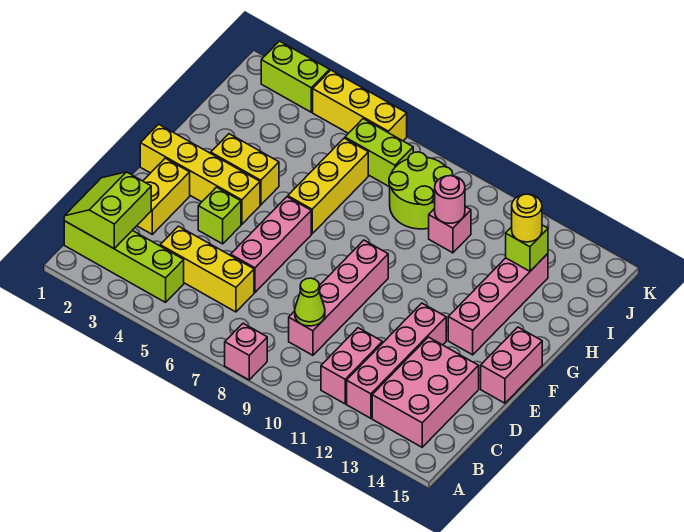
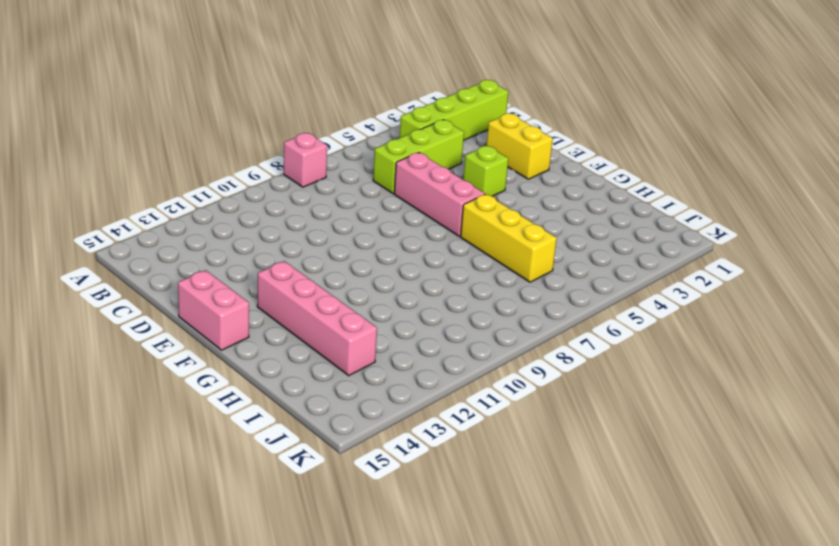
lime brick C4:C6 level 1 -> yellow brick C4:C6 level 1
none -> pink brick B11:C11 level 1
none -> pink brick B12:E12 level 1
none -> pink brick B13:D14 level 1

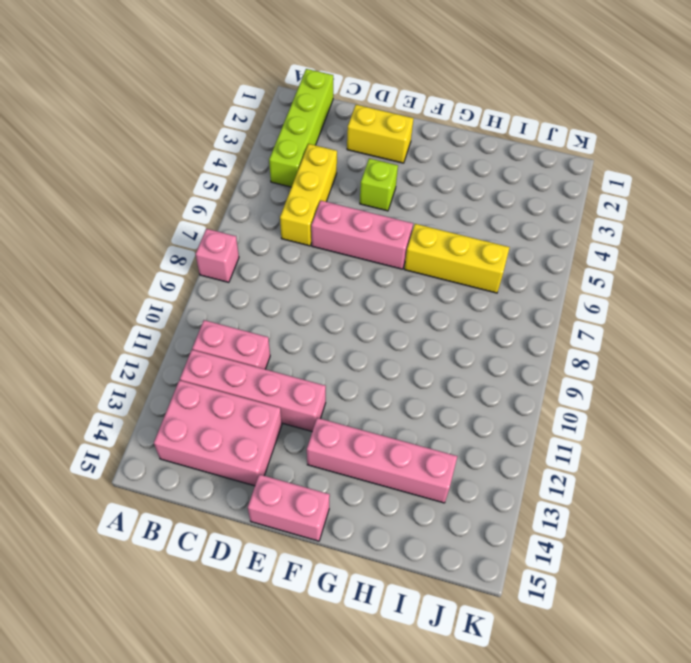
none -> pink brick C9:F9 level 1
none -> yellow brick F1:F4 level 1
none -> yellow brick G3:G4 level 1

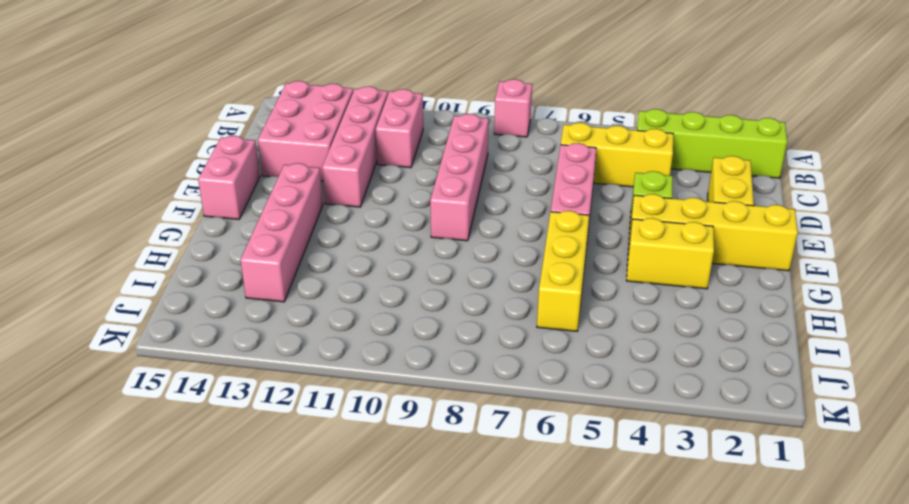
none -> lime round brick I8:J9 level 1
none -> pink brick I10 level 1
none -> lime brick J6:J7 level 1

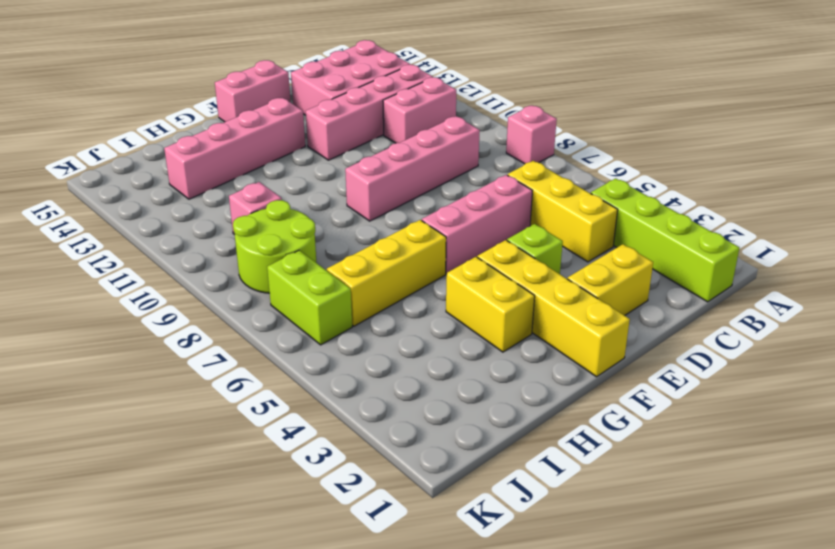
none -> lime brick K2:K3 level 1
none -> yellow brick K4:K6 level 1
none -> lime slope B1:C2 level 2 top 2

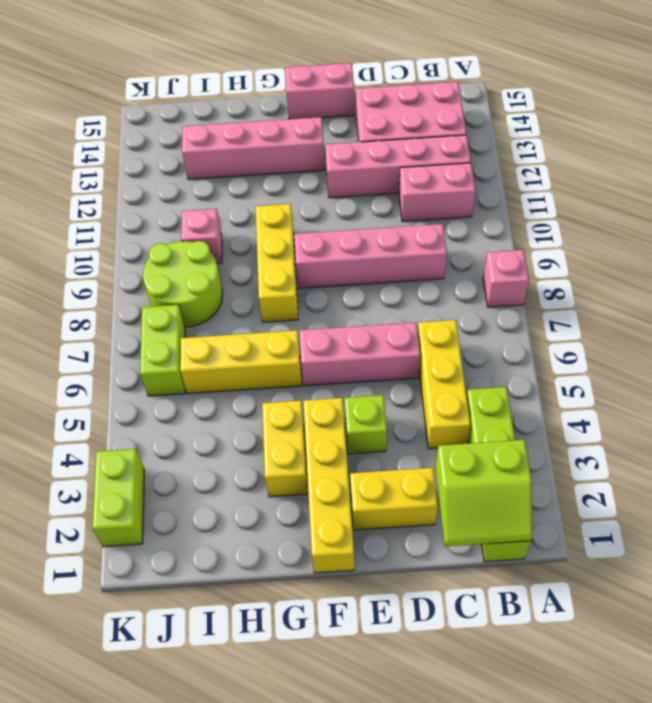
yellow brick G8:G10 level 1 -> yellow brick K4:K6 level 1
none -> lime cone C9 level 2
none -> pink round brick I10 level 2
none -> lime brick I13 level 2

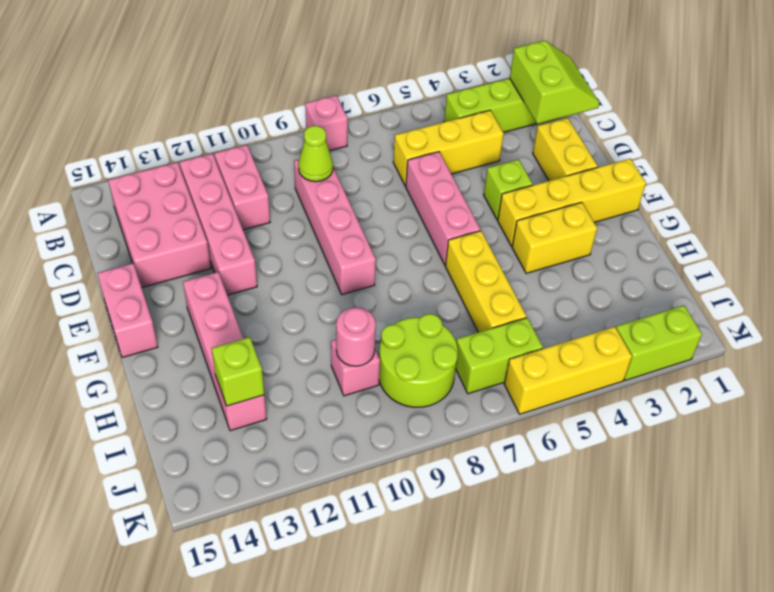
none -> yellow round brick I13 level 3

